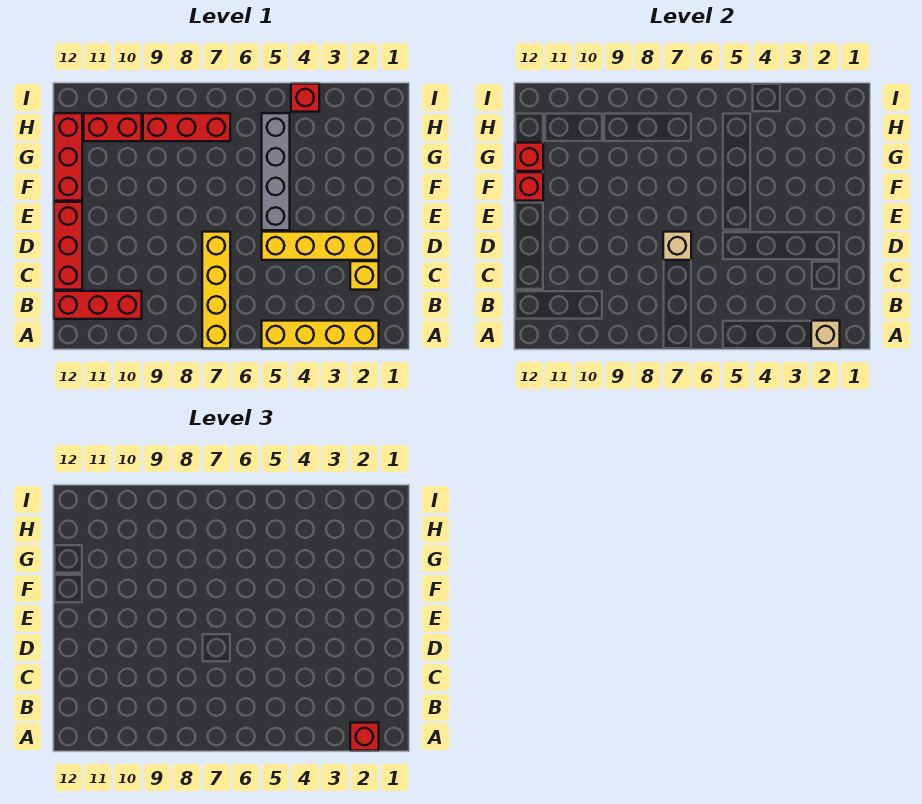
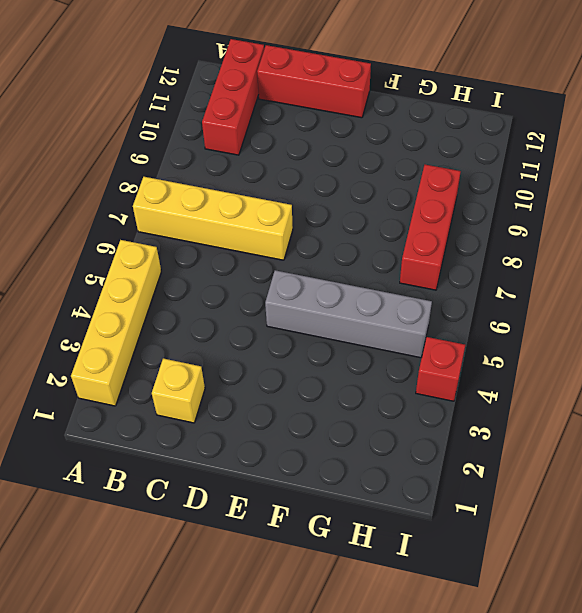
none -> yellow brick D2:D5 level 1
none -> red brick F12:H12 level 1
none -> red brick H10:H11 level 1

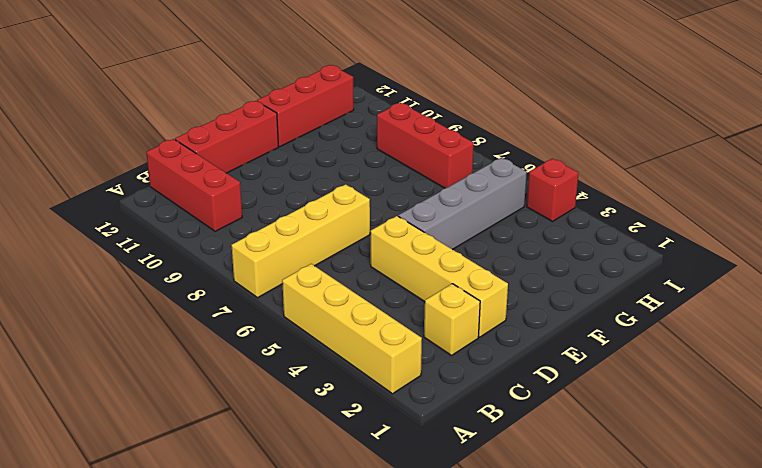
none -> red brick H10:H11 level 1
none -> tan brick A2 level 2
none -> tan brick D7 level 2

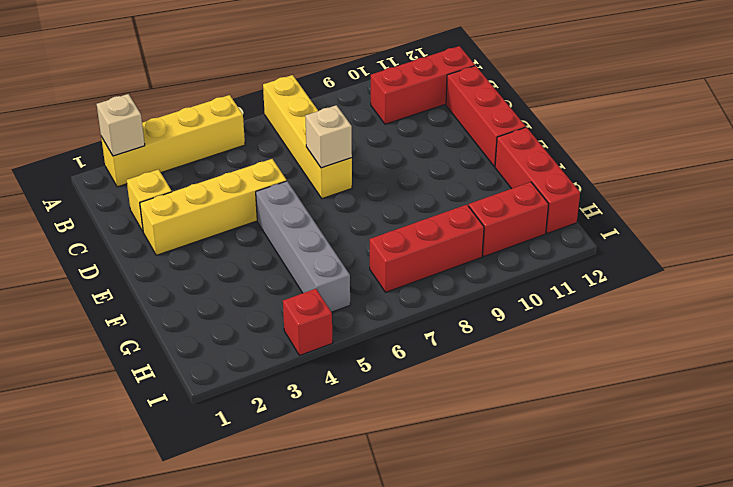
none -> red brick F12 level 2
none -> red brick G12 level 2
none -> red brick A2 level 3

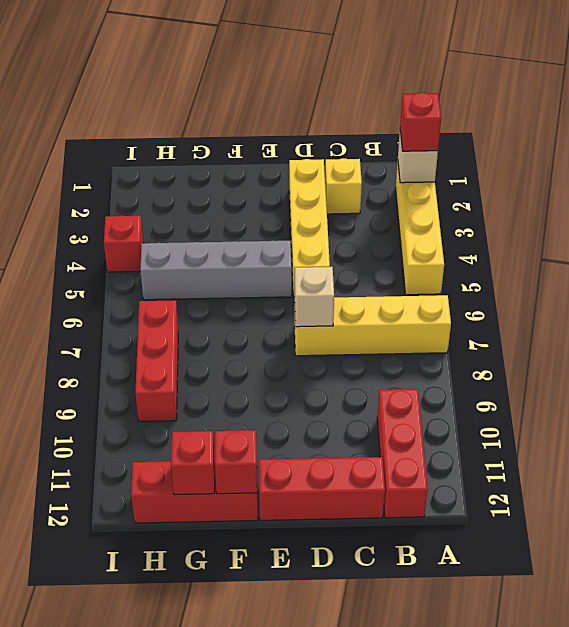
none -> red brick H10:H11 level 1

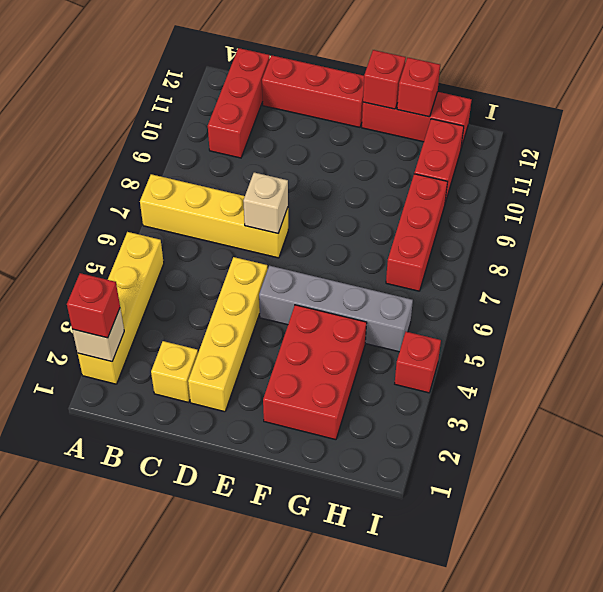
red brick F2:G4 level 1 -> none

